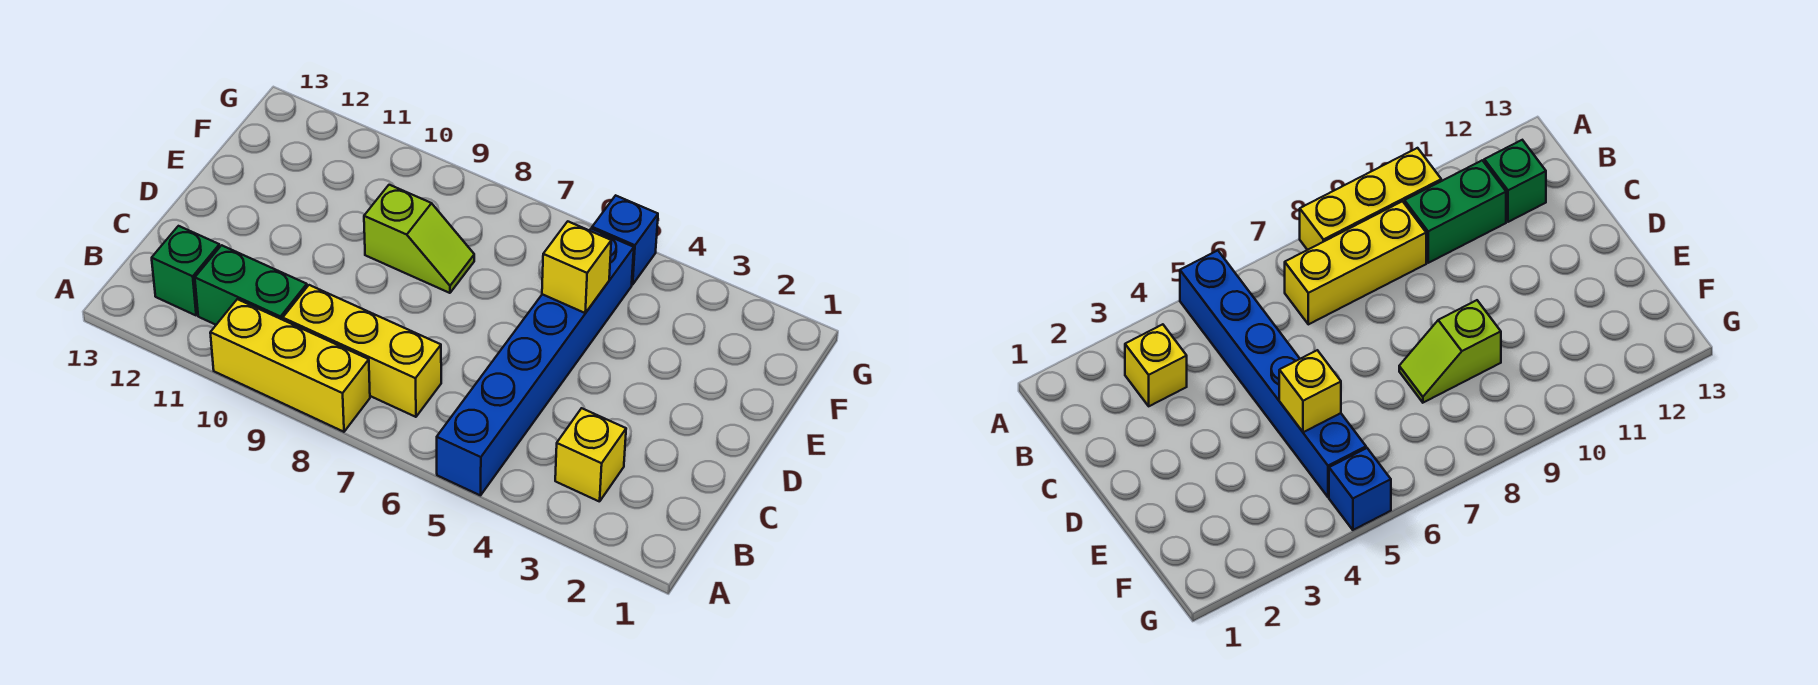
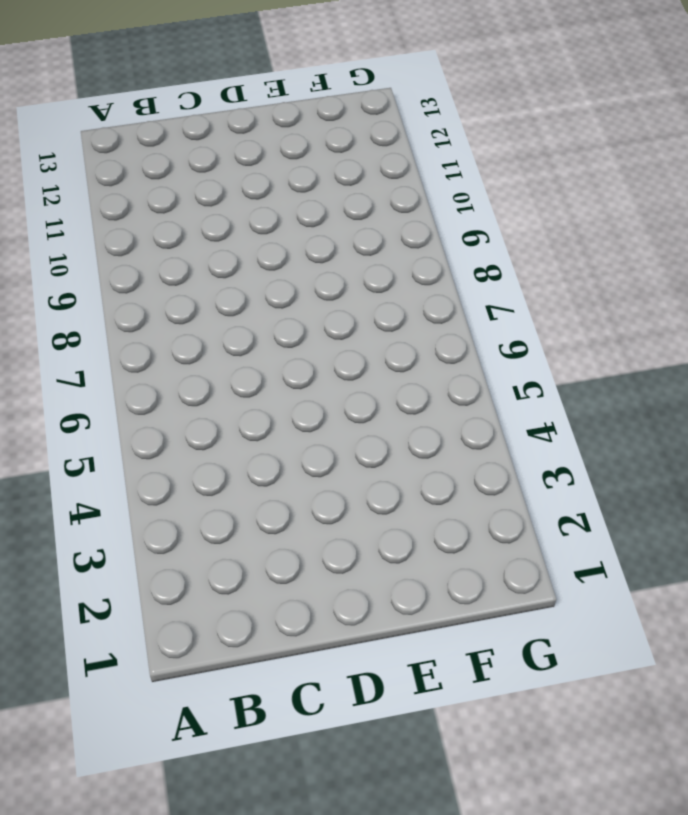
none -> blue brick A5:F5 level 1
none -> yellow brick A8:A10 level 1

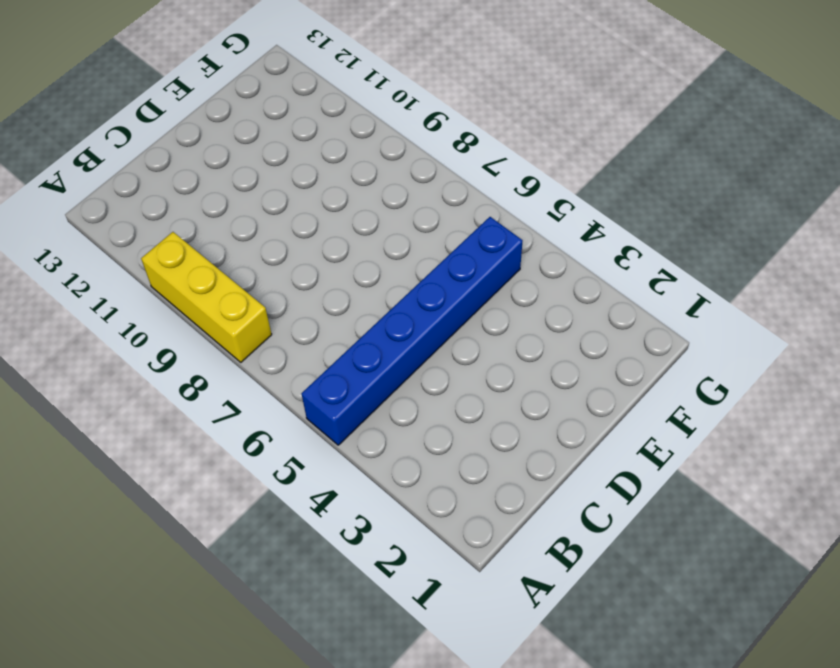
none -> yellow brick B3 level 1
none -> yellow brick B7:B9 level 1

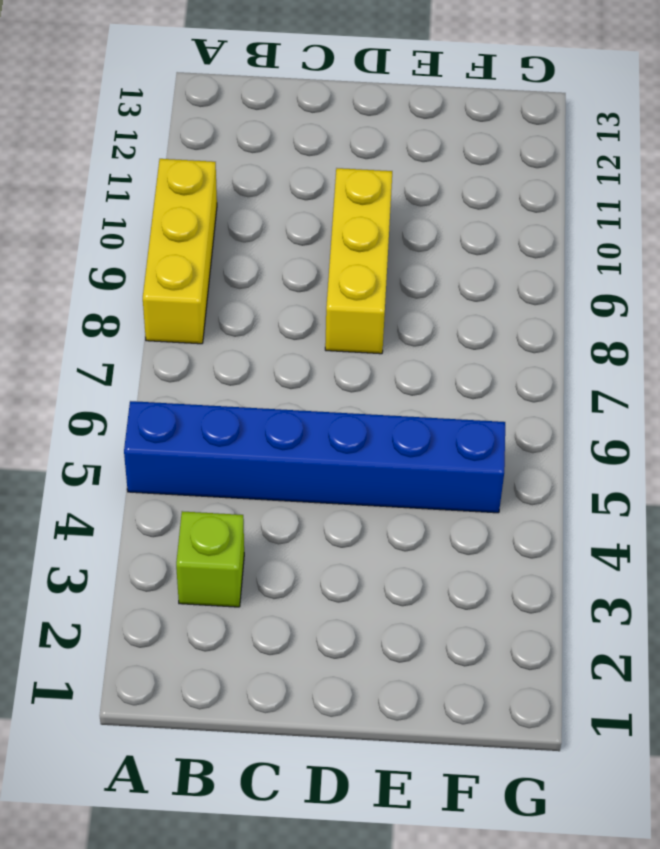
lime brick B3 level 1 -> yellow brick B3 level 1
yellow brick D8:D10 level 1 -> yellow brick B7:B9 level 1
none -> green brick B10:B11 level 1
none -> green brick B12 level 1

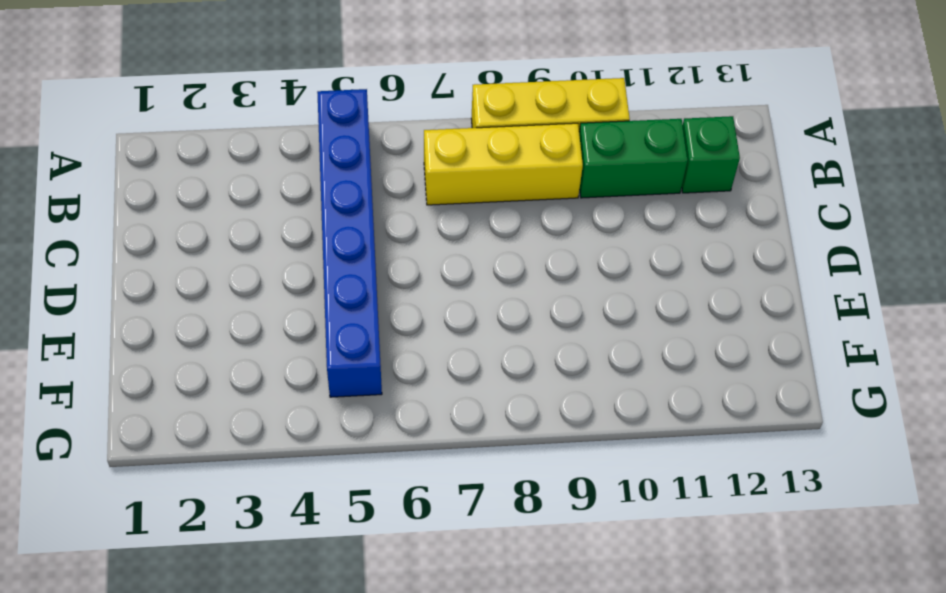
none -> yellow brick B3 level 1
none -> lime slope E8:E9 level 1 top 9

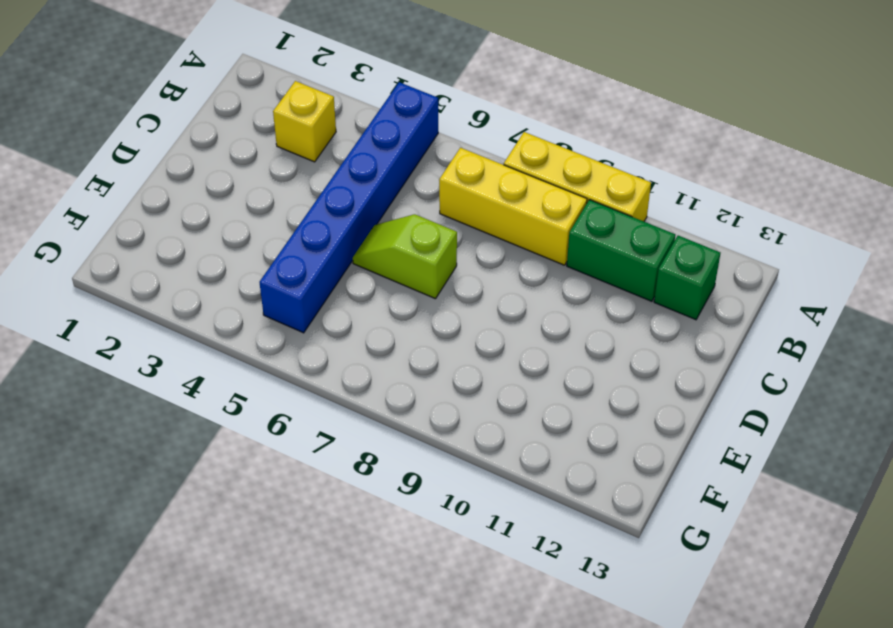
lime slope D6:D7 level 1 top 7 -> lime slope E8:E9 level 1 top 9
none -> blue brick G5 level 1
none -> yellow brick E5 level 2

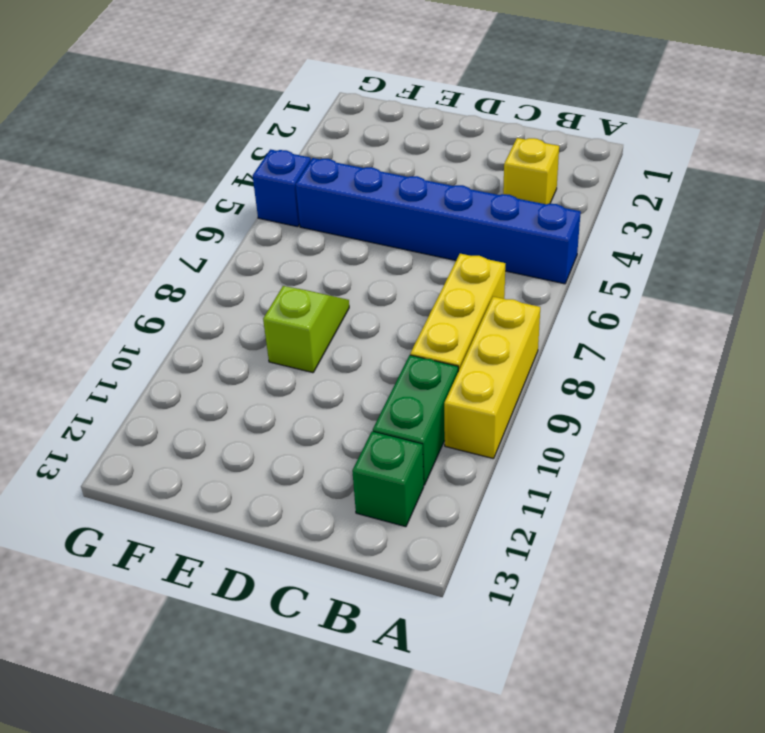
none -> yellow brick E5 level 2

